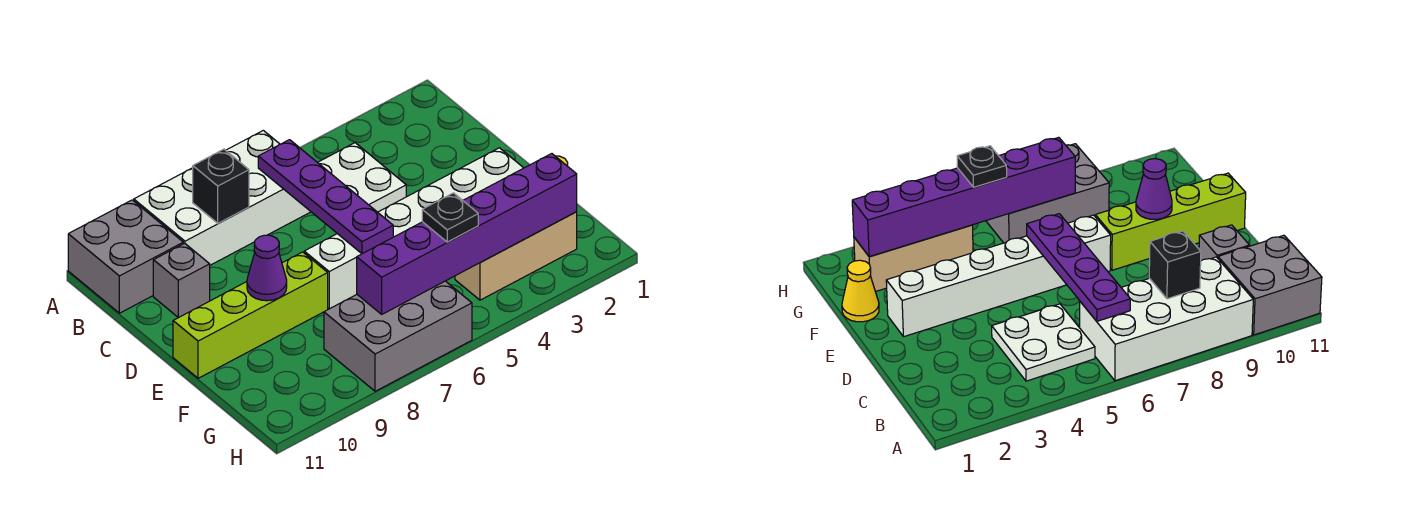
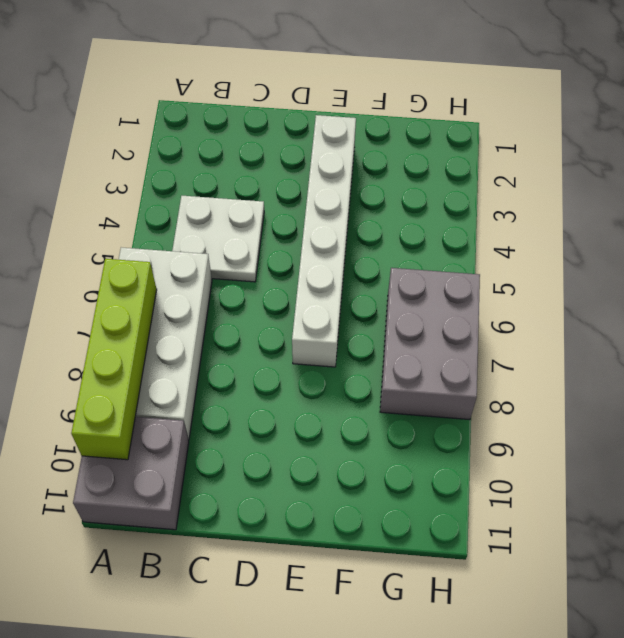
lime brick A7:A10 level 2 -> lime brick E8:E11 level 1
none -> grey brick C10 level 1
none -> yellow cone F1 level 1
none -> tan brick G2:G4 level 1

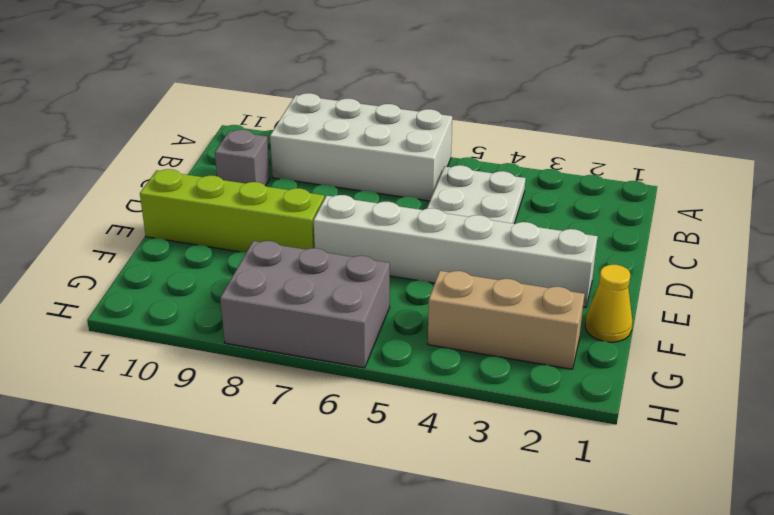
none -> grey brick A10:B11 level 1
none -> purple plate B6:E6 level 2
none -> black brick B8 level 2

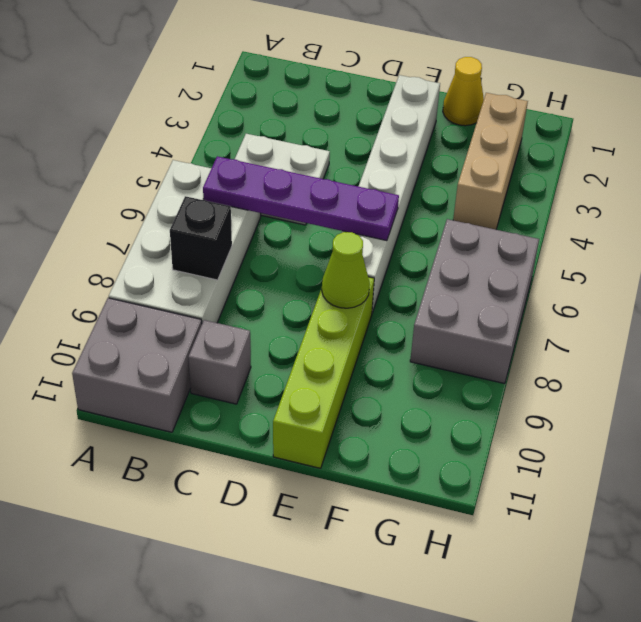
lime cone E8 level 2 -> none
none -> purple cone E9 level 2
none -> purple brick G2:G7 level 2
none -> black plate G5 level 3

